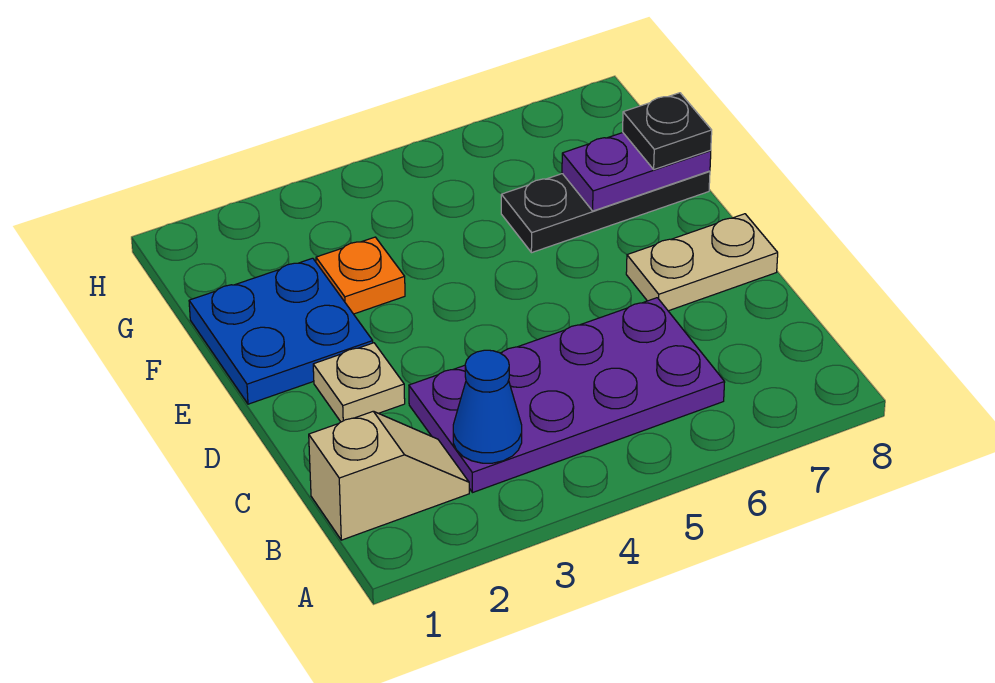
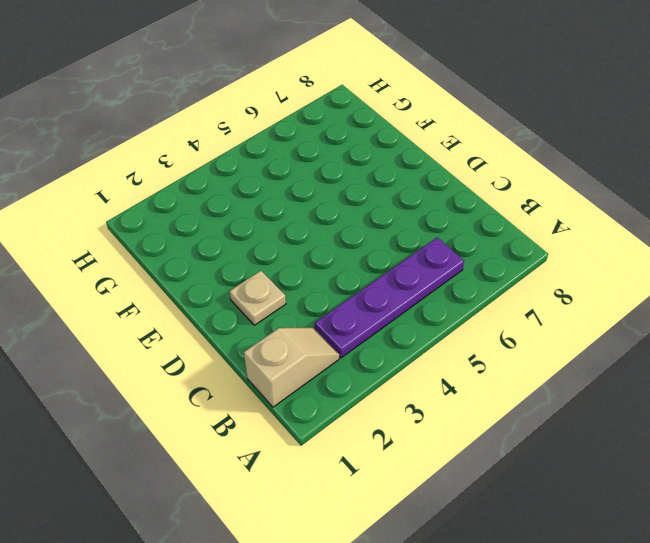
purple plate B3:B6 level 1 -> purple plate B3:C6 level 1
none -> tan plate D7:D8 level 1
none -> blue plate E1:F2 level 1

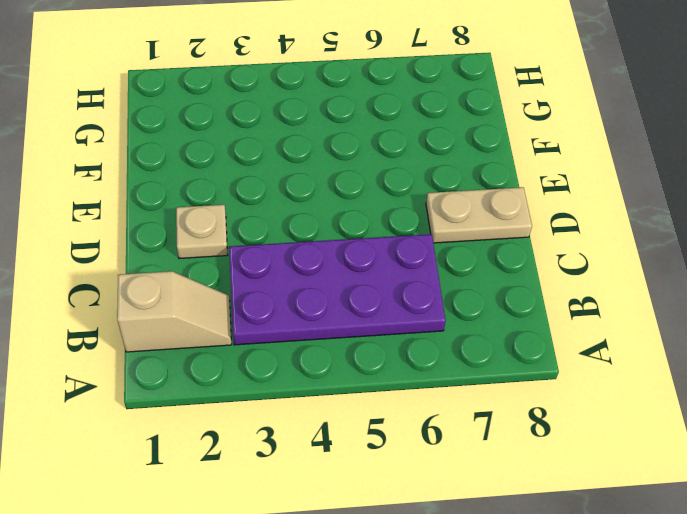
none -> blue plate E1:F2 level 1
none -> orange plate F3 level 1

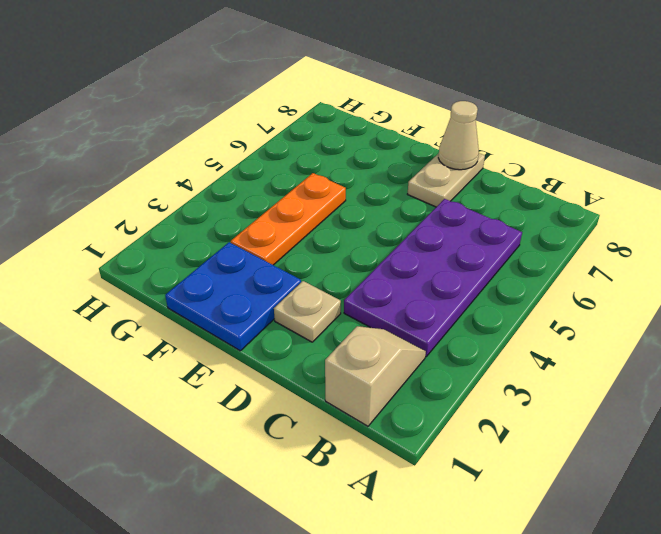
tan cone D8 level 2 -> none
orange plate F3:F5 level 1 -> orange plate F3 level 1
none -> black plate F6:F8 level 1
none -> blue cone B3 level 2

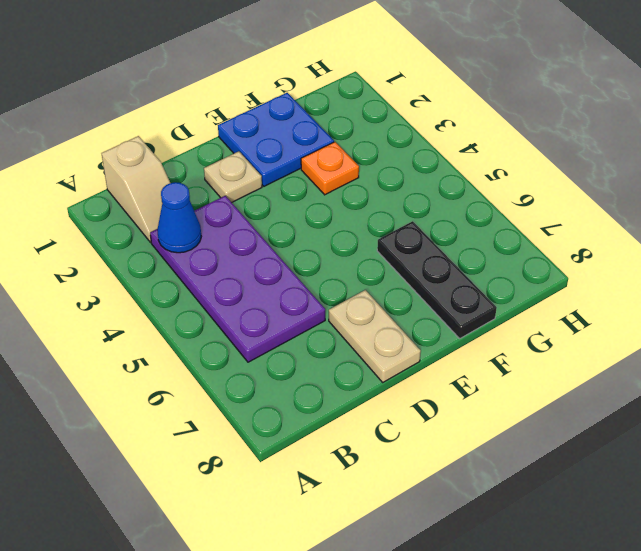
none -> purple plate F7:F8 level 2
none -> black plate F8 level 3

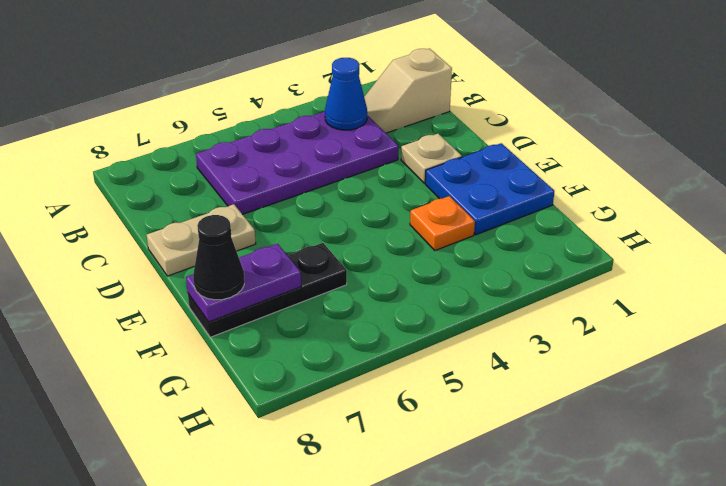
black cone F8 level 3 -> black plate F8 level 3

